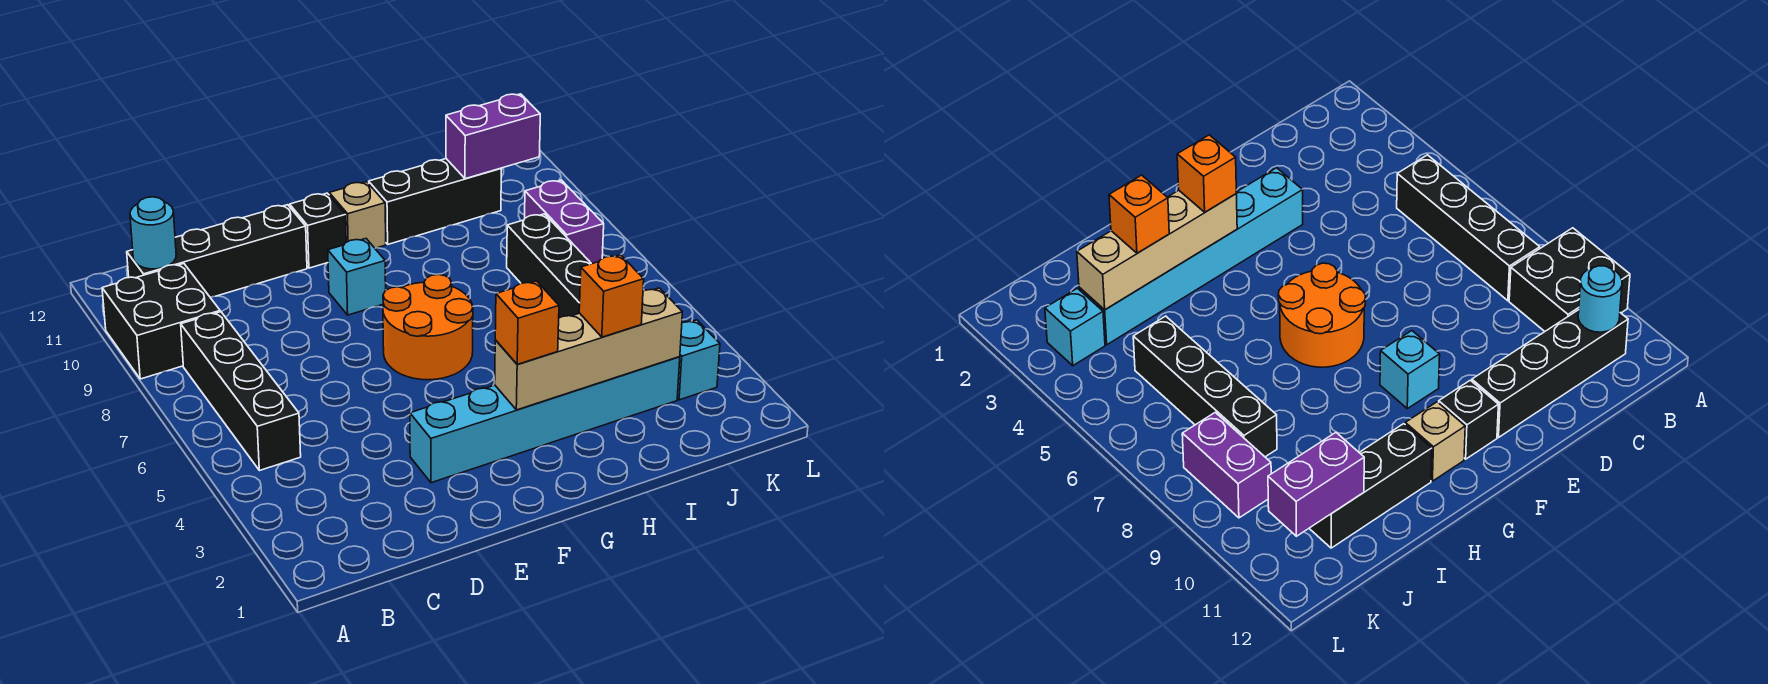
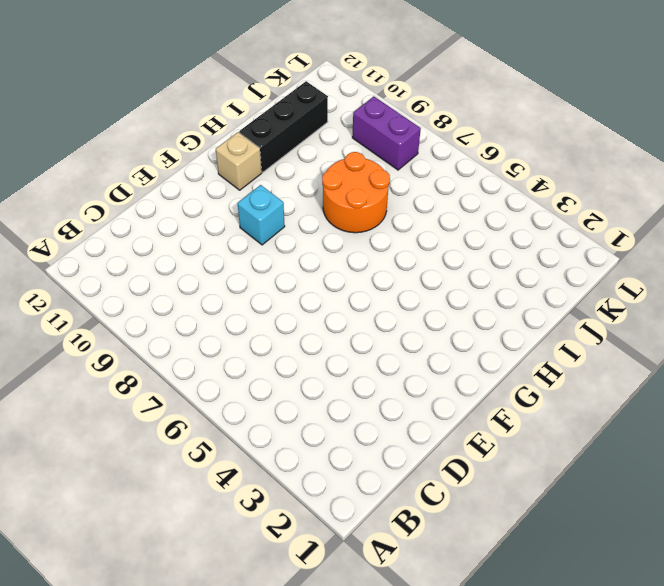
orange round brick H7:I8 level 1 -> orange round brick F6:G7 level 1
none -> black brick A9:B10 level 1
none -> black brick B5:B8 level 1
none -> black brick B11:E11 level 1

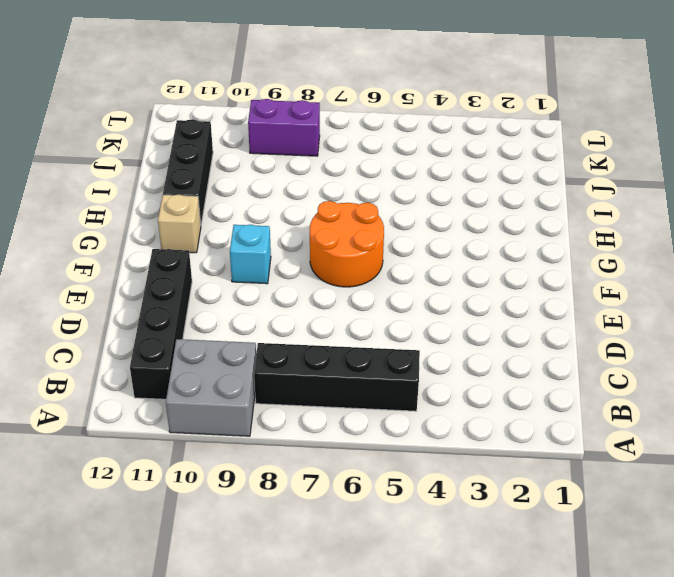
grey brick A9:B10 level 1 -> black brick A9:B10 level 1
none -> cyan brick E3:J3 level 1
none -> black brick F11 level 1
none -> black brick J5:J8 level 1

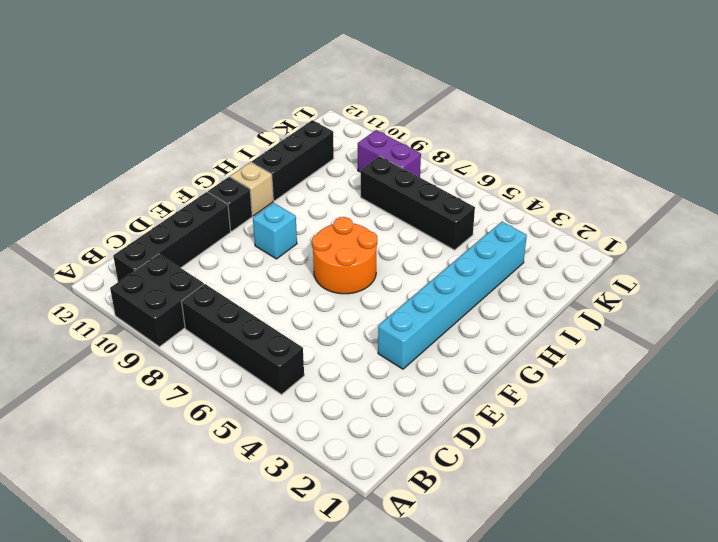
none -> cyan brick K3 level 1
none -> cyan round brick B11 level 2
none -> tan brick G3:J3 level 2

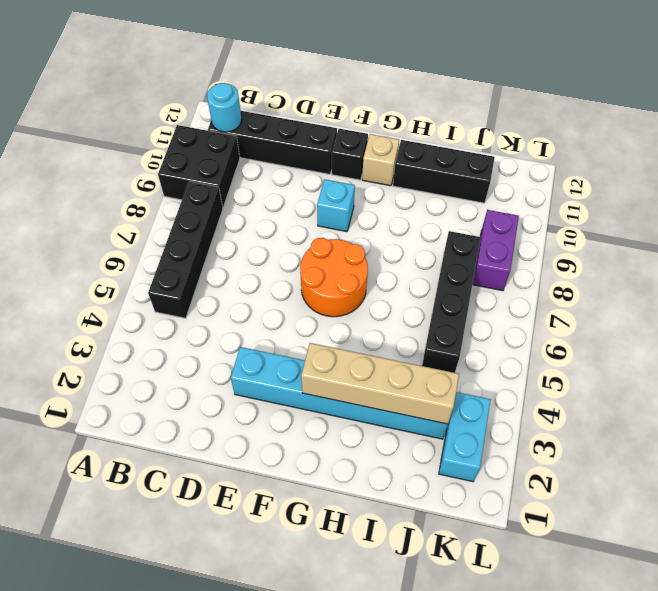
cyan brick K2:K3 level 1 -> cyan brick K3 level 1
none -> purple brick J11:K11 level 2
none -> orange brick G3 level 3
none -> orange brick I3 level 3

